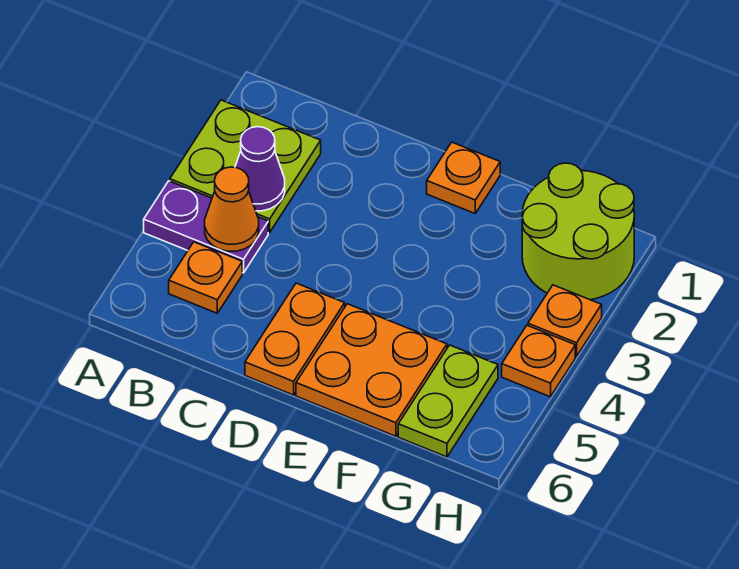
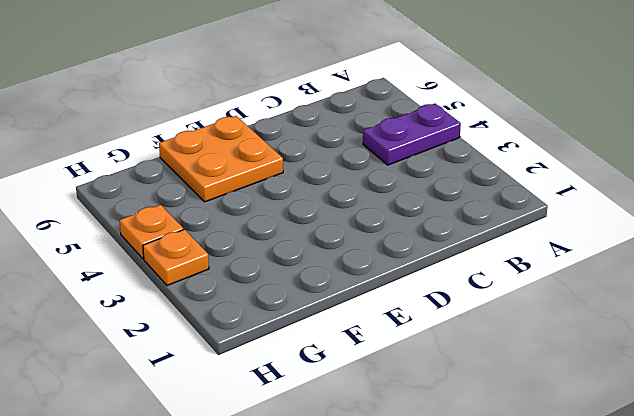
none -> lime plate A2:B3 level 1
none -> orange plate B5 level 1
none -> orange plate D5:D6 level 1

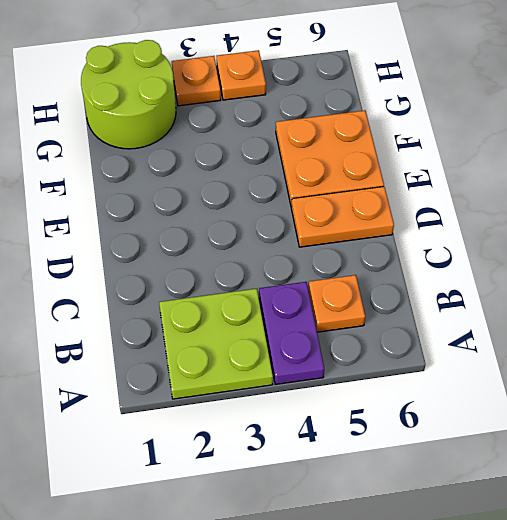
none -> orange plate E1 level 1
none -> lime plate G5:G6 level 1
none -> purple cone B3 level 2

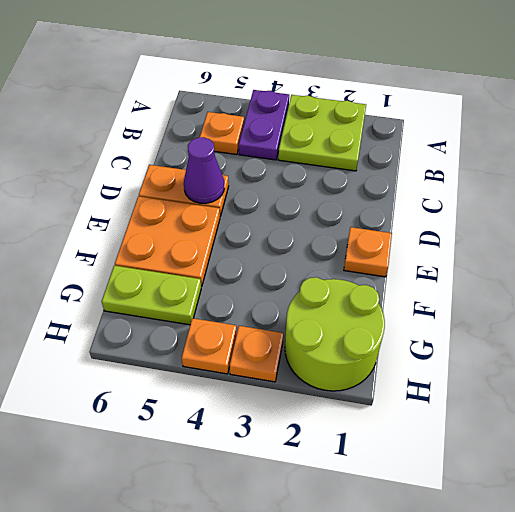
purple cone D5 level 2 -> purple cone B3 level 2
none -> orange cone B4 level 2

